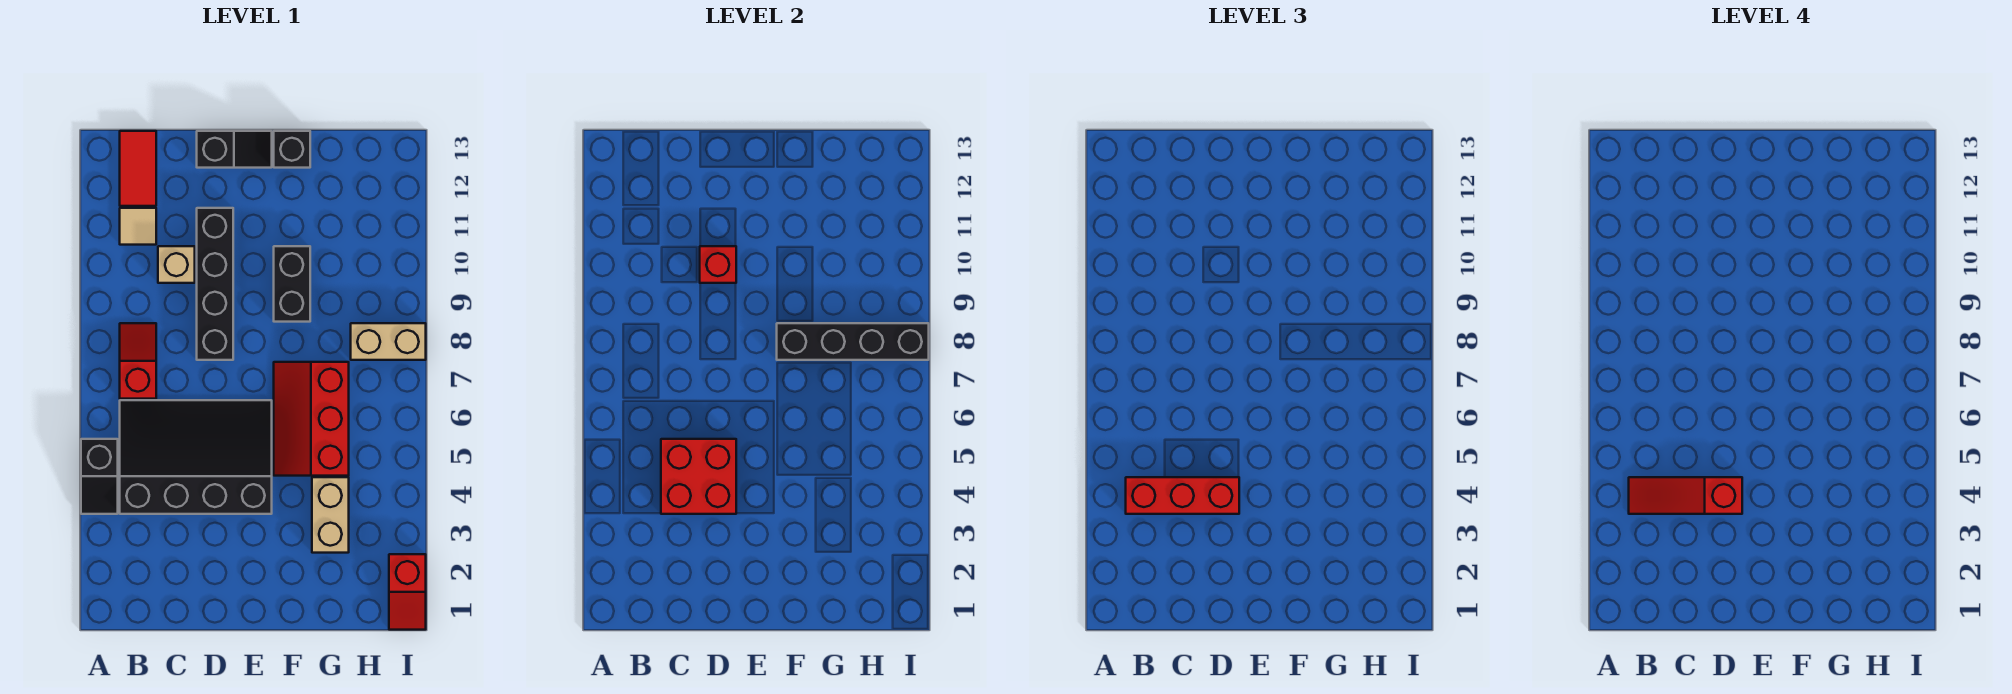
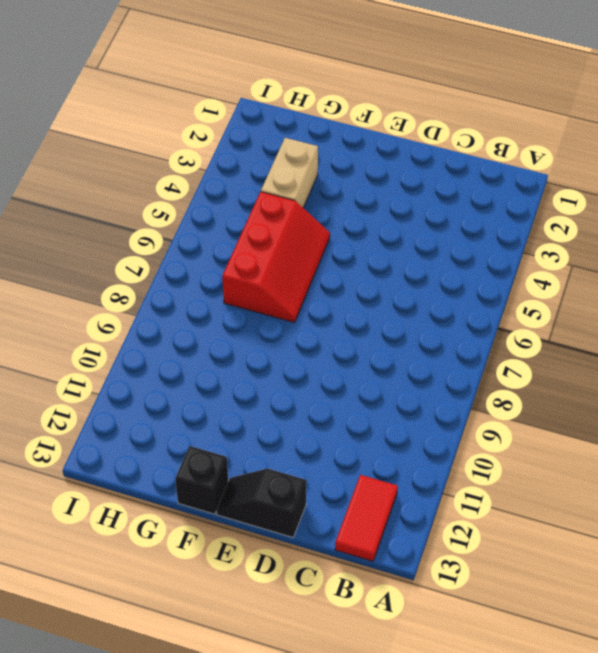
none -> black slope A4:A5 level 1 top 5
none -> black slope B4:E6 level 1 top 4
none -> red slope B7:B8 level 1 top 7

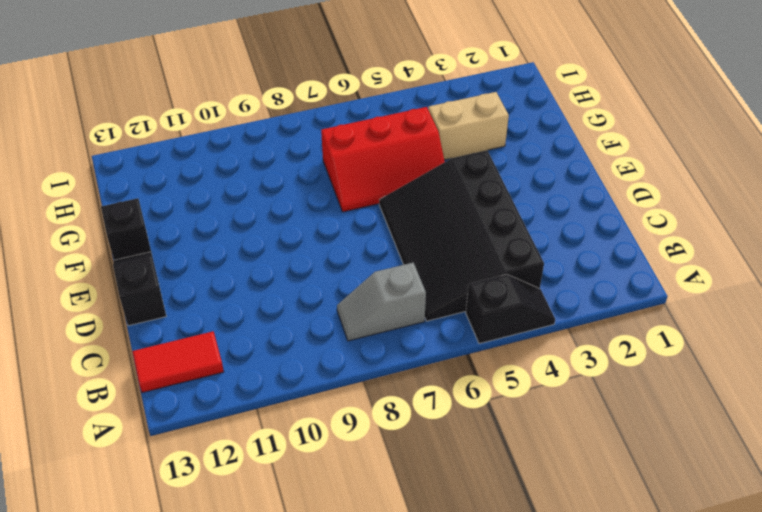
grey slope B7:B8 level 1 top 7 -> red slope B7:B8 level 1 top 7
none -> tan tile B11 level 1
none -> tan brick C10 level 1
none -> black brick D8:D11 level 1

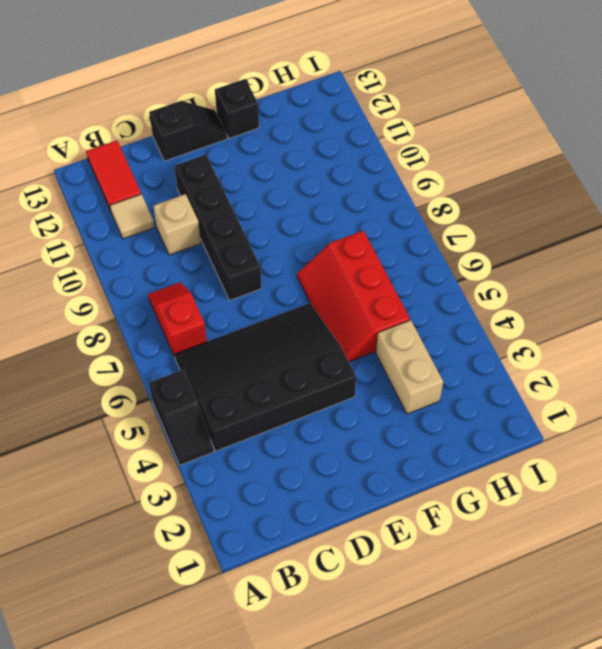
none -> black brick F9:F10 level 1
none -> tan brick H8:I8 level 1
none -> red slope I1:I2 level 1 top 2

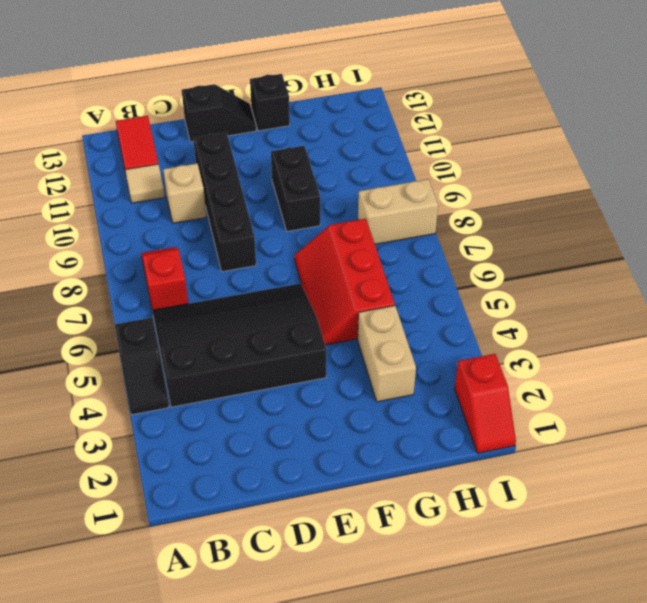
none -> red brick C4:D5 level 2
none -> red brick D10 level 2
none -> black brick F8:I8 level 2

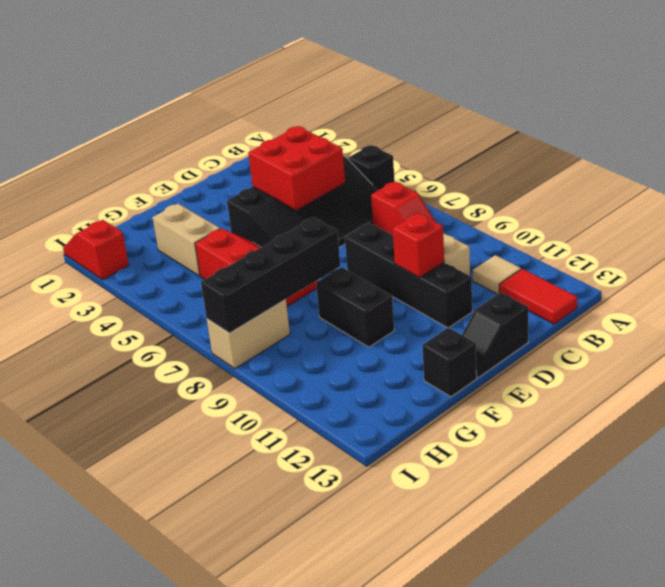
none -> red brick B4:D4 level 3
none -> red slope B4:D4 level 4 top D

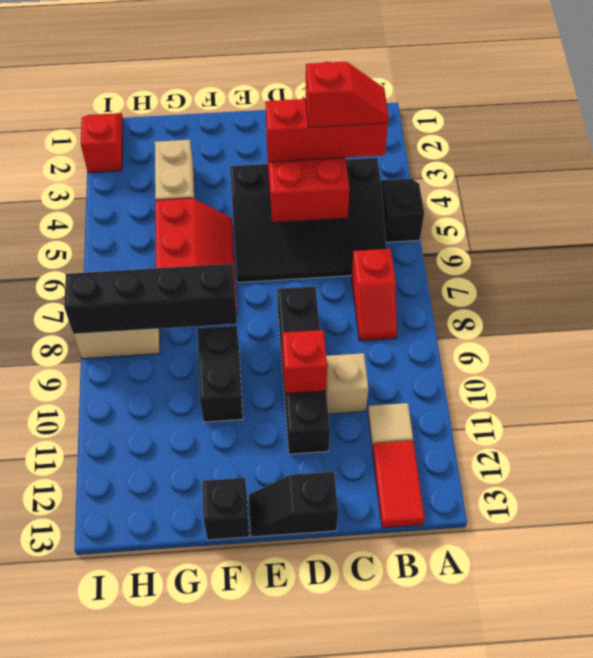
red slope B4:C4 level 4 top C -> red slope B4:D4 level 4 top D

